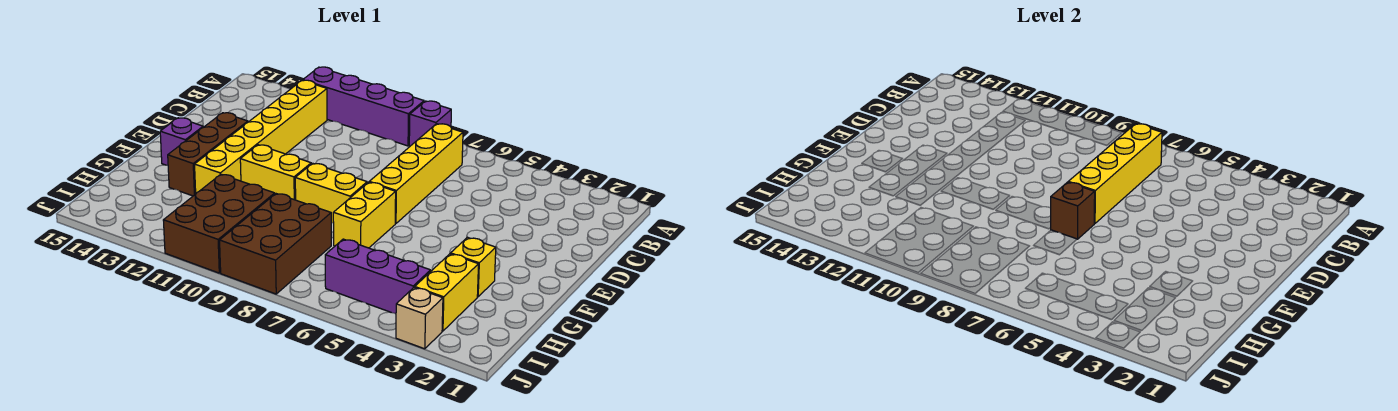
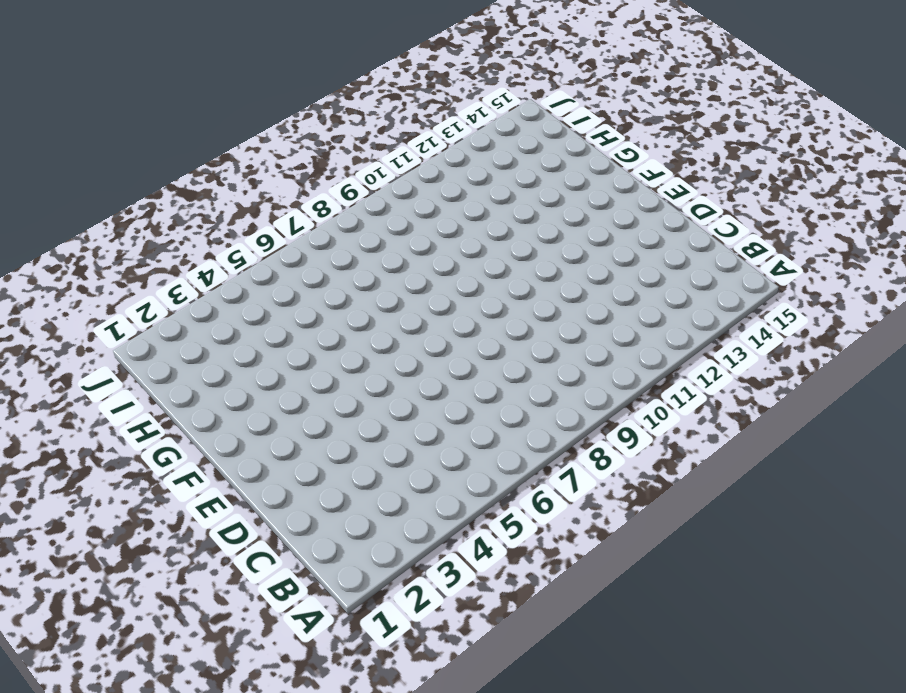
none -> purple brick A8 level 1
none -> purple brick A9:A12 level 1
none -> yellow brick B7:E7 level 1

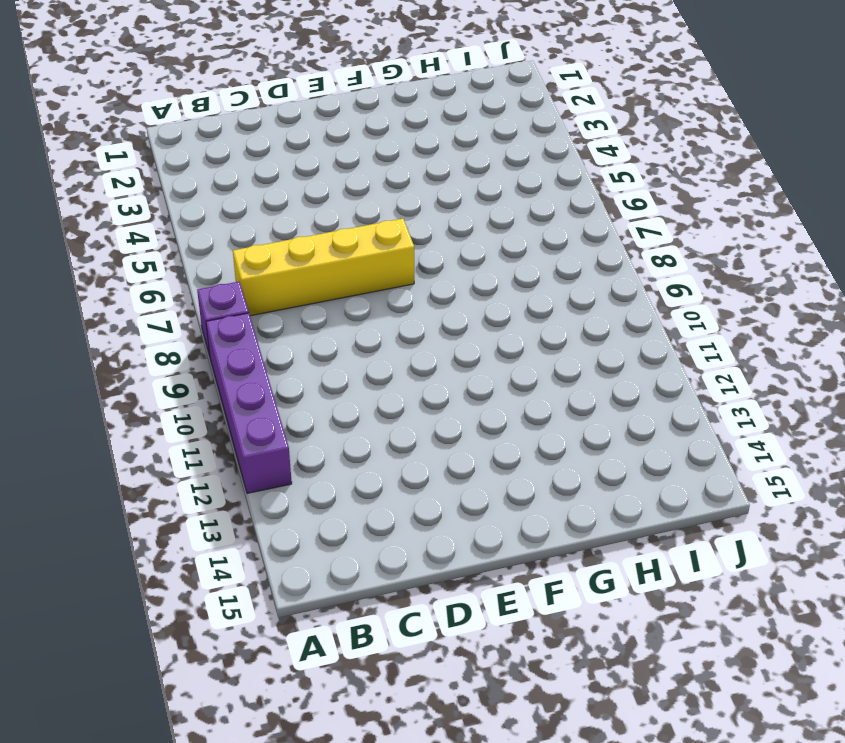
none -> yellow brick B12:G12 level 1
none -> brown brick E13:G13 level 1
none -> yellow brick F7:G7 level 1

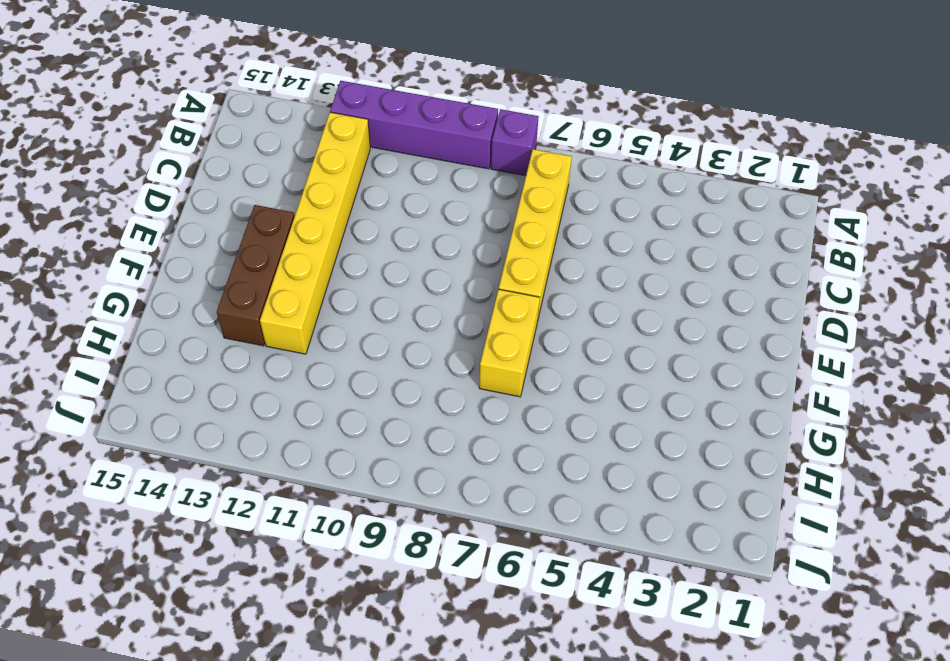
none -> yellow brick F8:F9 level 1
none -> yellow brick F10:F11 level 1
none -> purple brick F14 level 1

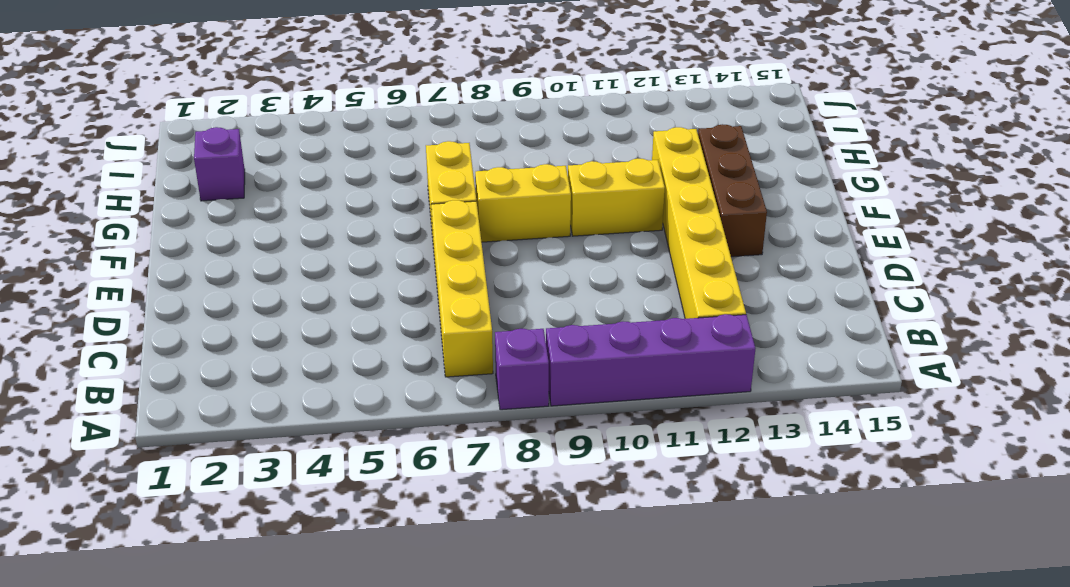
purple brick H2 level 1 -> purple brick F14 level 1
none -> yellow brick G3 level 1
none -> yellow brick H3:I3 level 1
none -> brown brick H8:J9 level 1

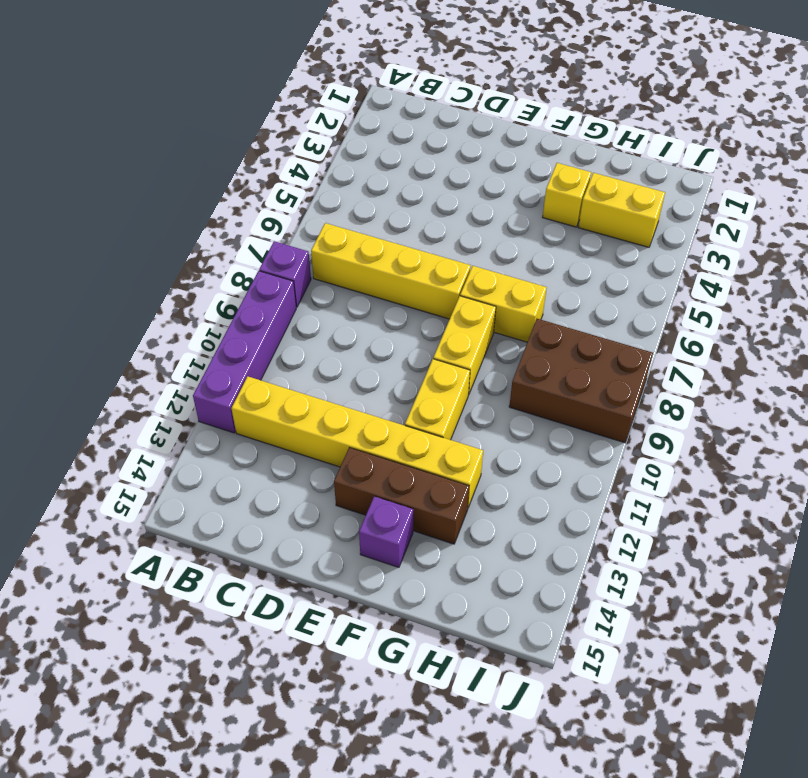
none -> brown brick H10:J11 level 1
none -> purple brick I4:I6 level 1
none -> tan brick J3 level 1

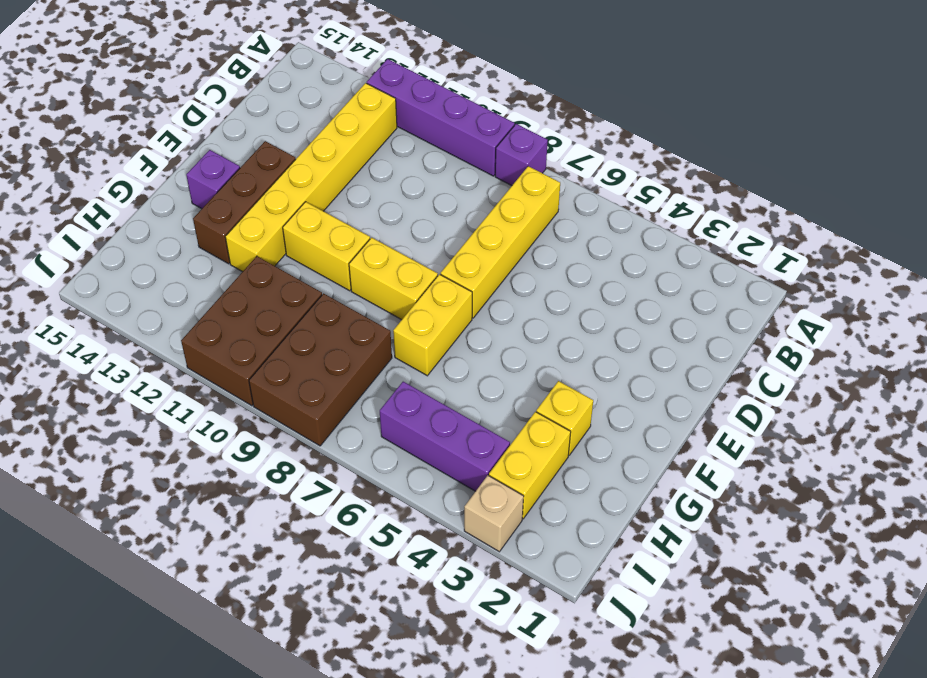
none -> yellow brick B7:E7 level 2
none -> brown brick F7 level 2

